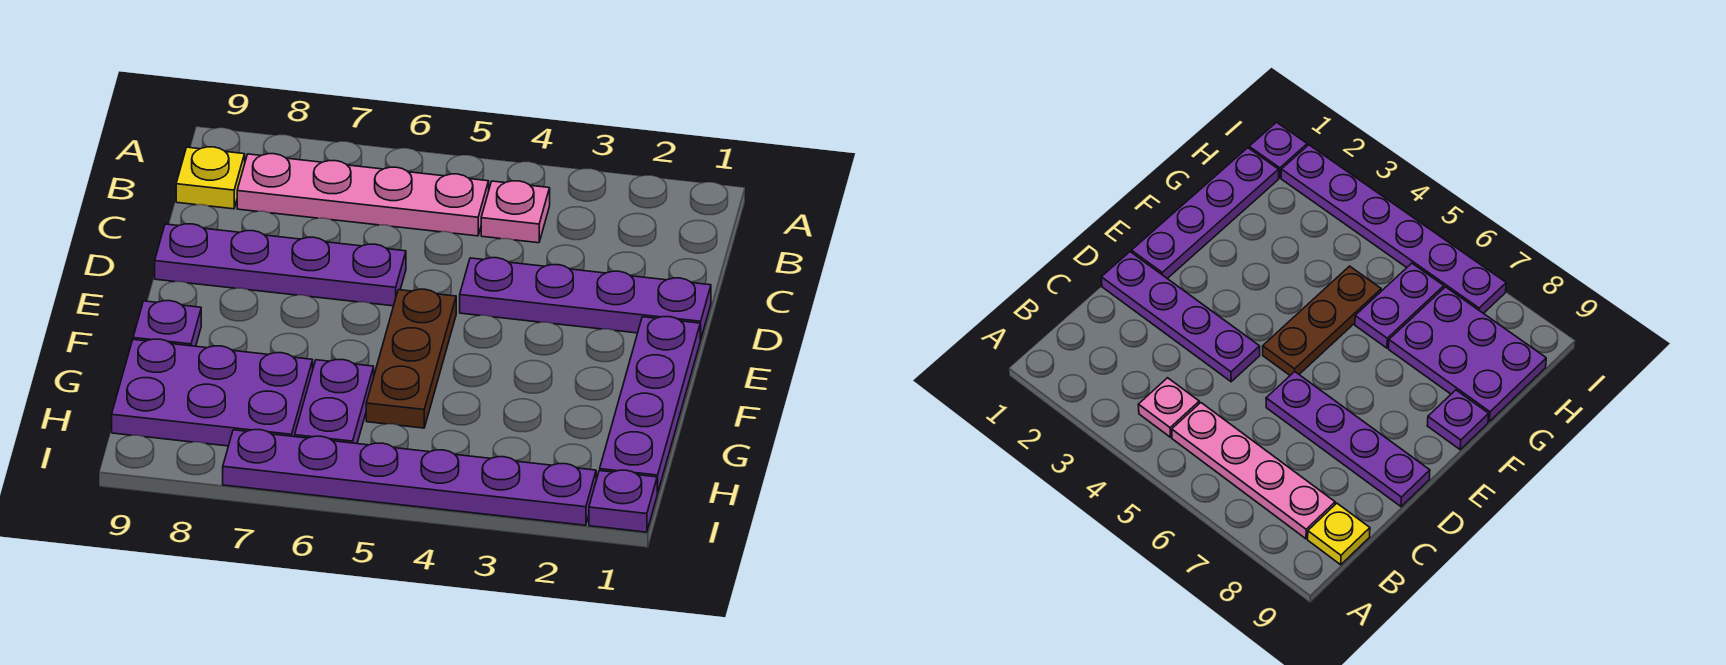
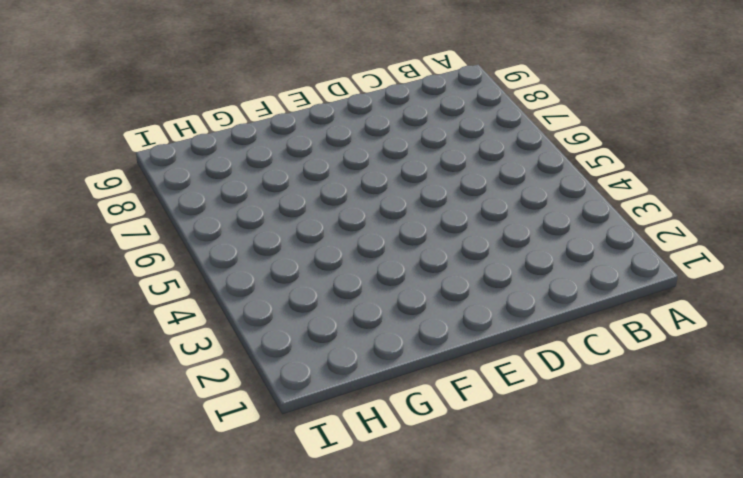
none -> pink plate B4 level 1
none -> pink plate B5:B8 level 1
none -> yellow plate B9 level 1

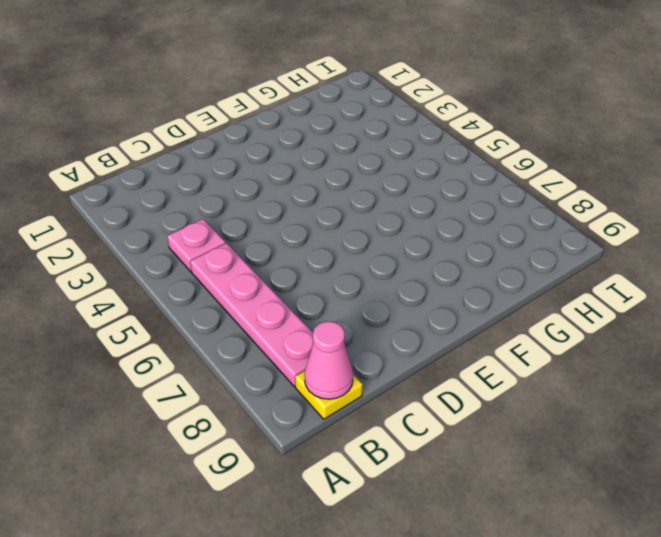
pink cone B9 level 2 -> none
none -> purple plate D1:D4 level 1
none -> purple plate D6:D9 level 1
none -> purple plate E1:H1 level 1

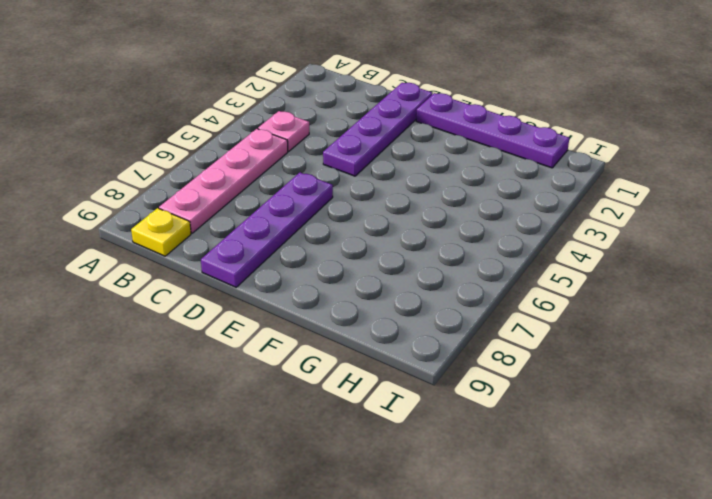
none -> brown plate E5:G5 level 1
none -> purple plate F9 level 1
none -> purple plate G6:H6 level 1

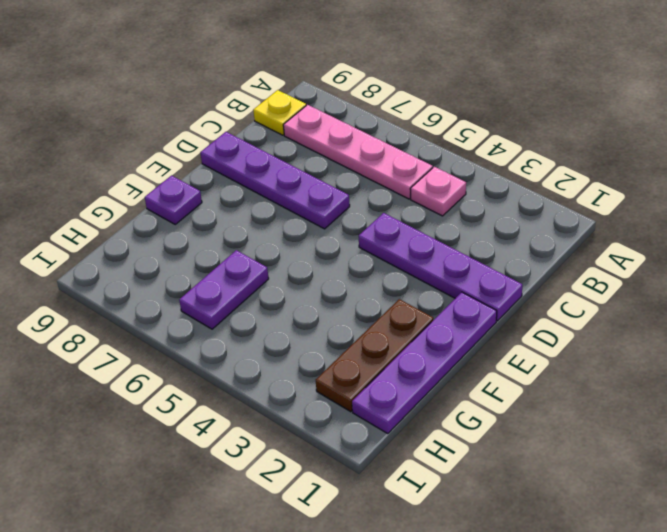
brown plate F2:H2 level 1 -> brown plate E5:G5 level 1
none -> purple plate G7:H9 level 1
none -> purple plate I1 level 1
none -> purple plate I2:I7 level 1

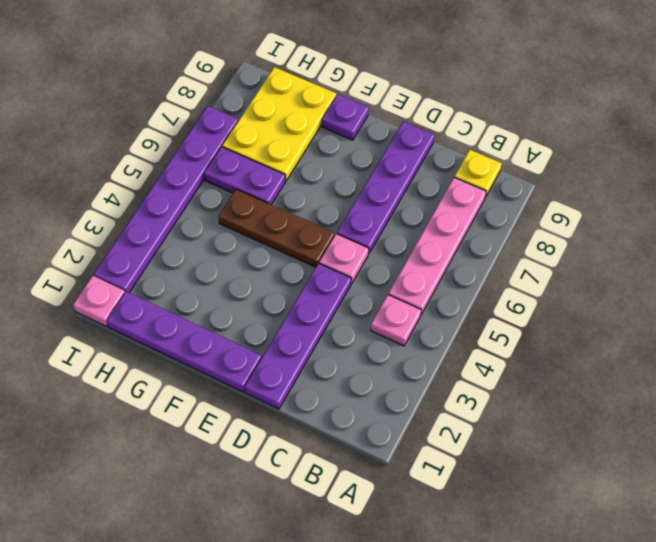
pink plate D5 level 1 -> none
yellow plate G7:H9 level 1 -> purple plate G7:H9 level 1
pink plate I1 level 1 -> purple plate I1 level 1

